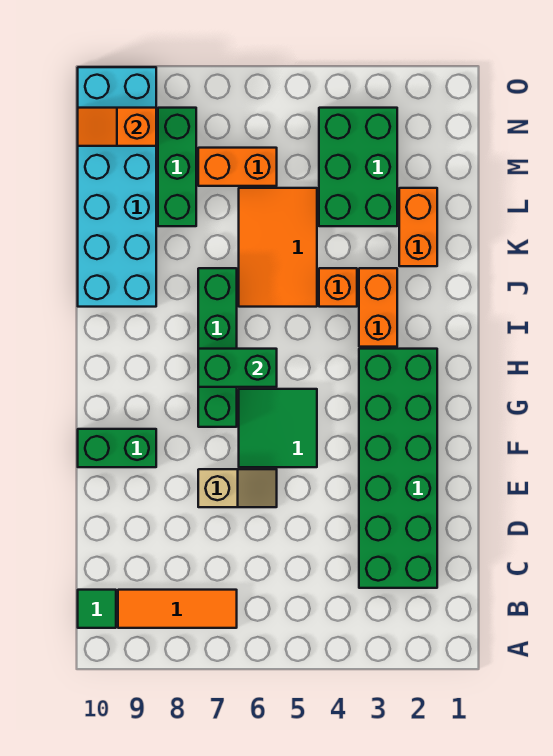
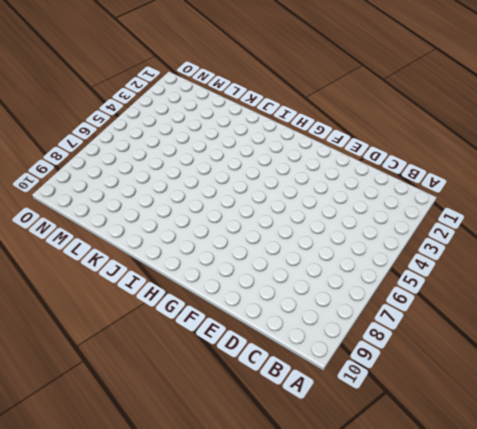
none -> orange tile B7:B9 level 1
none -> green tile B10 level 1
none -> green brick C2:H3 level 1

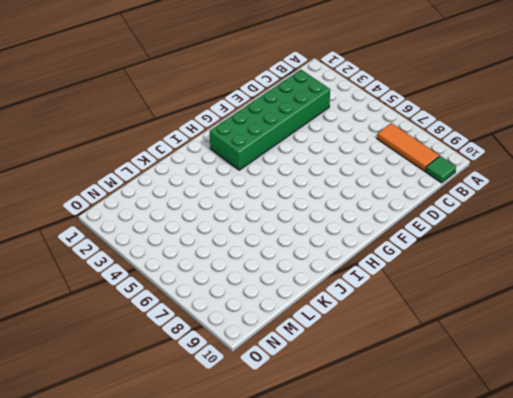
none -> tan slope E6:E7 level 1 top 7
none -> green tile F5:G6 level 1
none -> green brick F9:F10 level 1

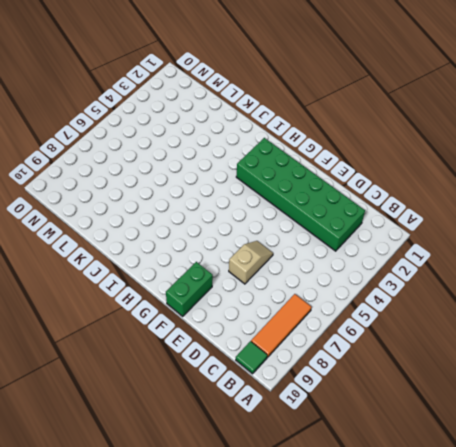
none -> green tile F5:G6 level 1
none -> green brick G7:J7 level 1
none -> orange brick I3:J3 level 1

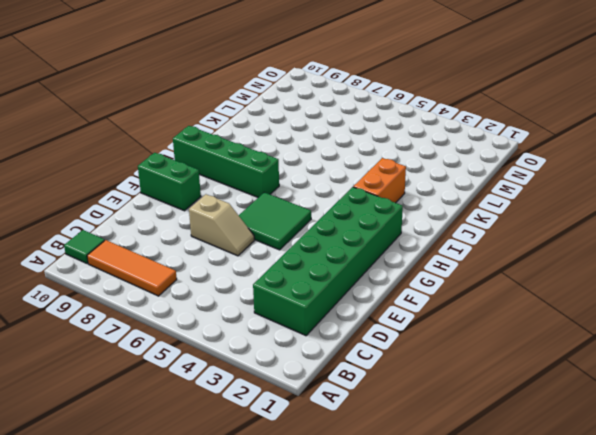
green brick H7:H10 level 1 -> green brick G7:J7 level 1
none -> orange brick J4 level 1
none -> orange tile J5:L6 level 1
none -> cyan brick J9:O10 level 1

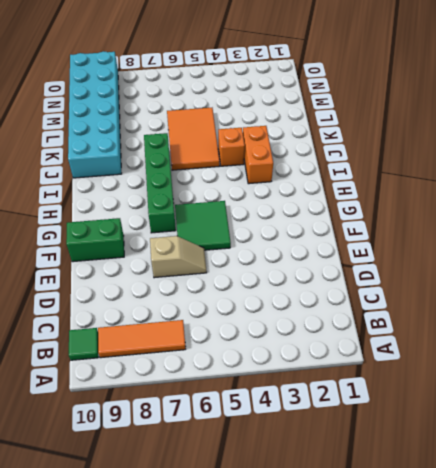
none -> green brick C2:H3 level 1
none -> orange brick K2:L2 level 1
none -> green brick L3:N4 level 1

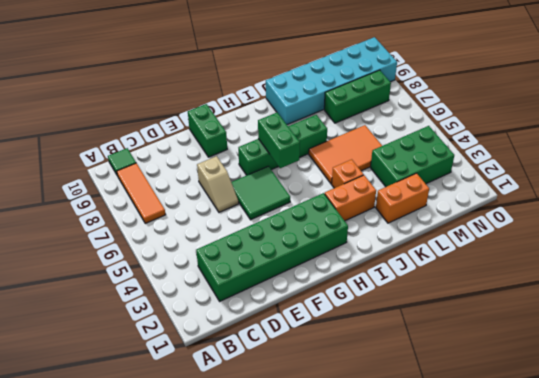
none -> orange brick M6:M7 level 1
none -> orange slope N9:N10 level 2 top 9

